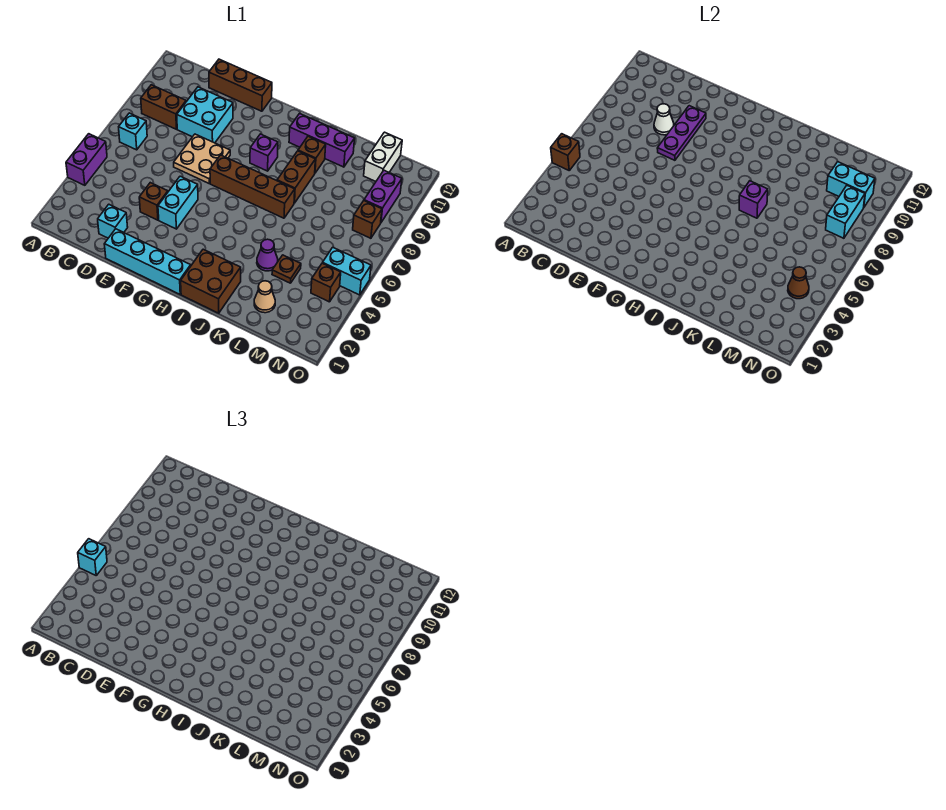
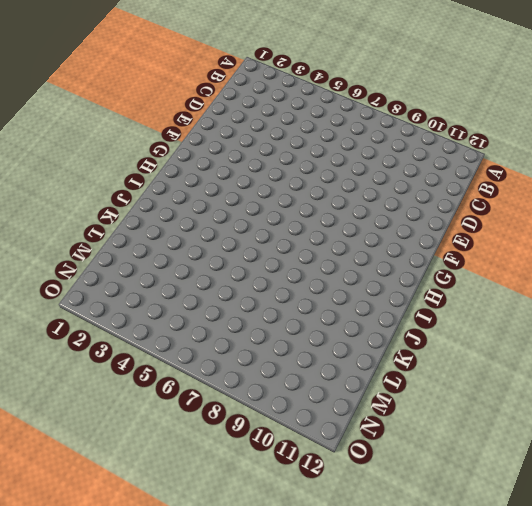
none -> purple brick A4:A5 level 1
none -> cyan brick B7 level 1
none -> brown brick B9:C9 level 1
none -> cyan brick D2 level 1

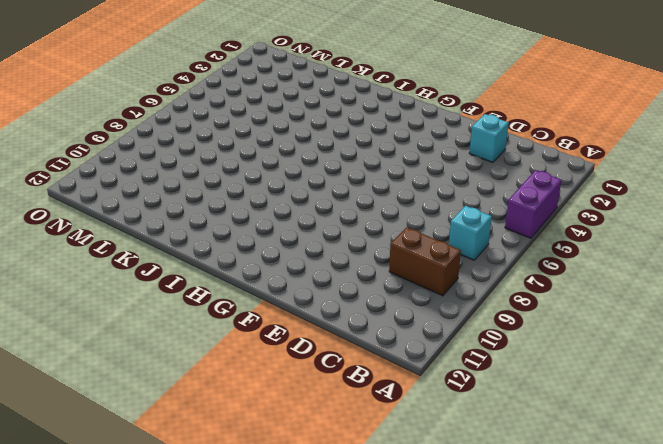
none -> cyan brick D9:E10 level 1
none -> brown brick D12:F12 level 1
none -> cyan brick E1:H1 level 1
none -> brown brick E4 level 1

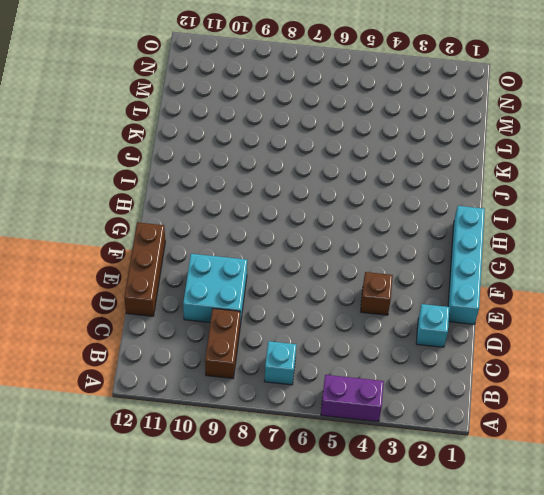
none -> tan plate E7:F8 level 1
none -> cyan brick F4:F5 level 1
none -> brown brick G7:J7 level 1
none -> purple brick H9 level 1

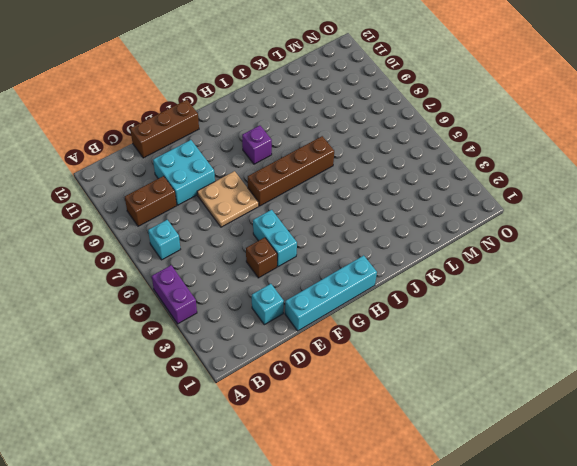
none -> brown brick I1:J2 level 1
none -> purple brick I11:K11 level 1
none -> brown brick J8:J9 level 1
none -> brown brick J10 level 1

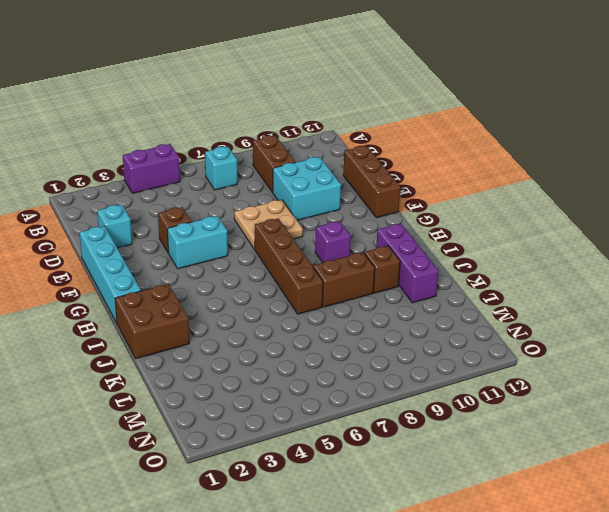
none -> purple cone K4 level 1
none -> tan cone L2 level 1
none -> brown plate L4 level 1
none -> white brick M11:M12 level 1

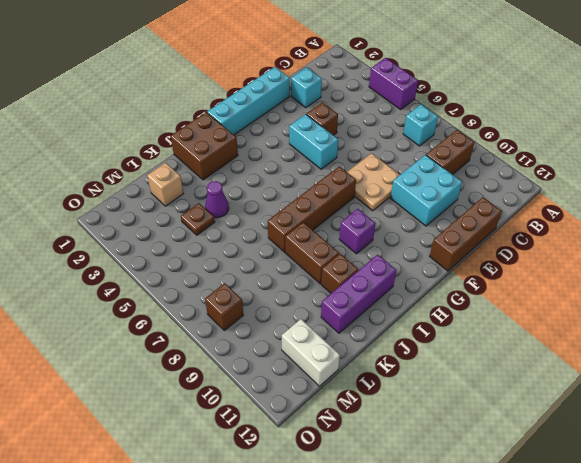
tan brick L2 level 1 -> tan cone L2 level 1
none -> brown brick N4 level 1
none -> cyan brick N5:O5 level 1
none -> purple brick N9:N10 level 1
none -> brown brick A5 level 2

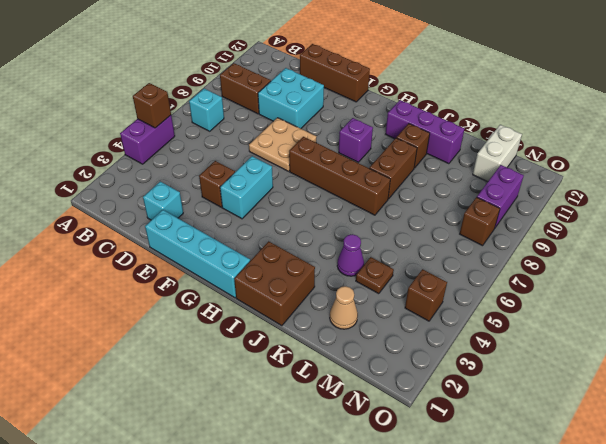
none -> cyan brick N5:O5 level 1
none -> white cone D9 level 2
none -> purple plate E8:E10 level 2
none -> purple brick J7 level 2

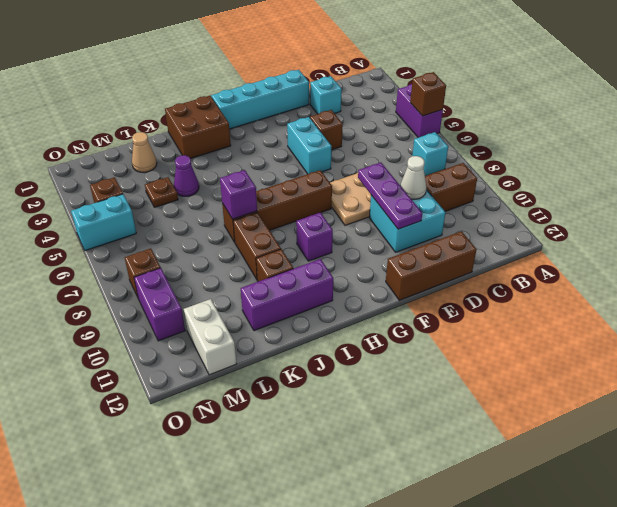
none -> cyan brick M10:N10 level 2
none -> brown cone N4 level 2
none -> cyan brick N8:N9 level 2
none -> cyan brick A5 level 3

